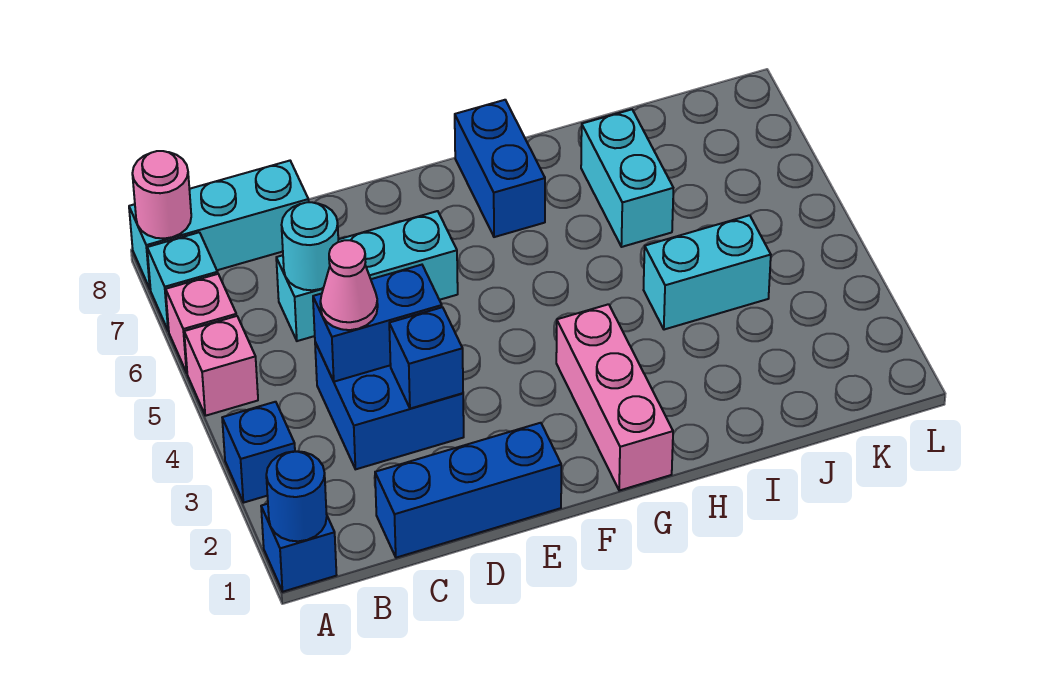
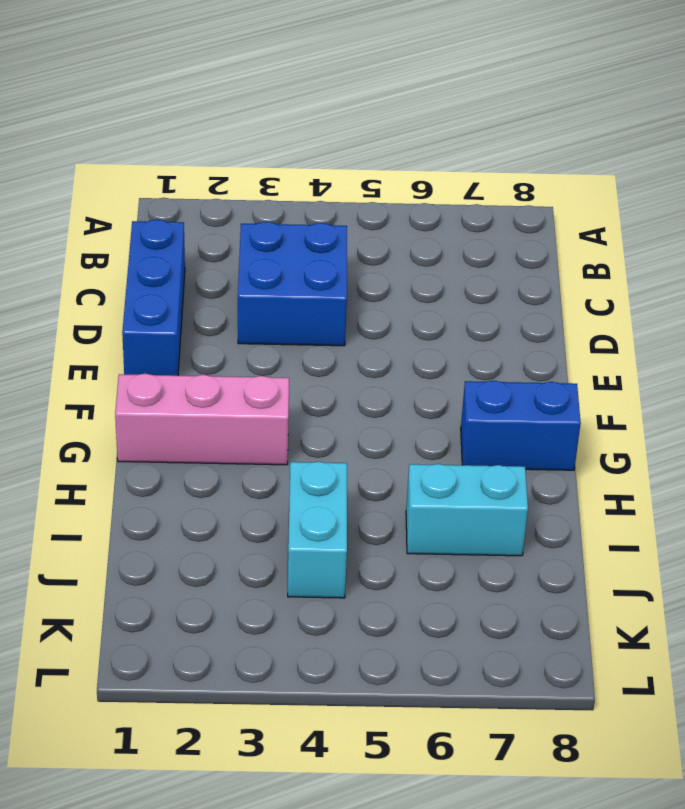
none -> blue brick A1 level 1
none -> blue brick A3 level 1
none -> pink brick A5 level 1

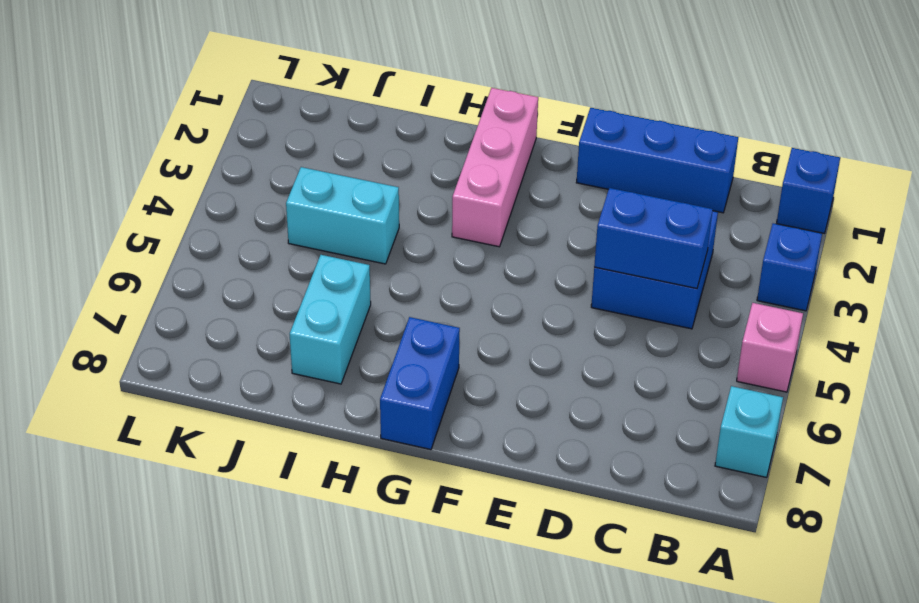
none -> pink brick A6 level 1
none -> cyan brick A8:C8 level 1
none -> cyan brick C6:E6 level 1

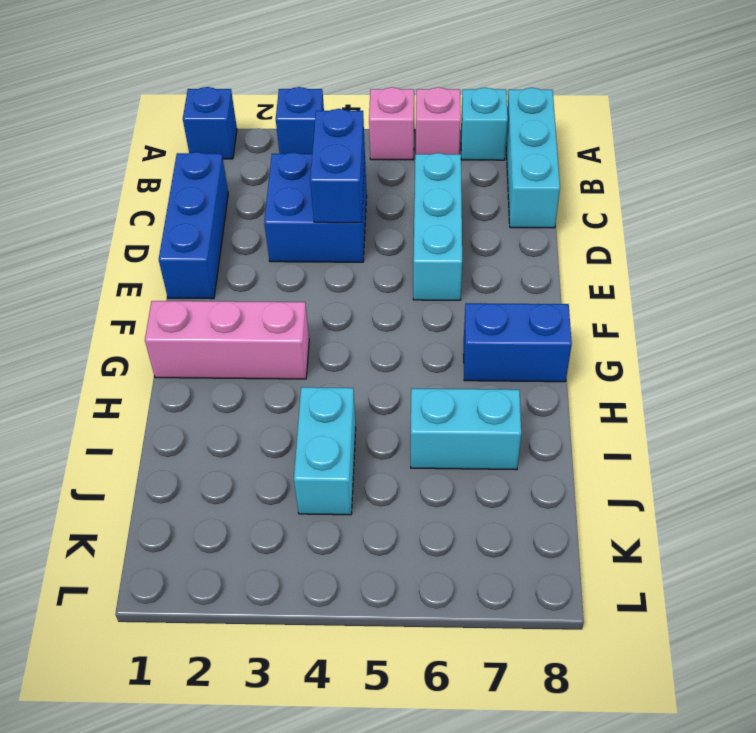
none -> blue round brick A1 level 2
none -> pink round brick A8 level 2
none -> cyan round brick C6 level 2

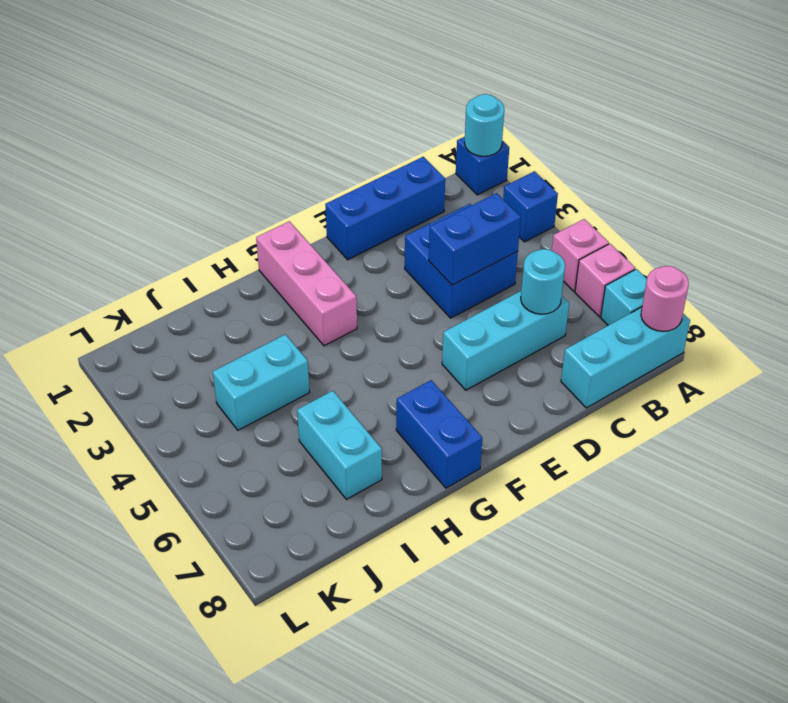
cyan round brick A1 level 2 -> blue round brick A1 level 2
none -> blue brick D3 level 2
none -> pink cone C4 level 3

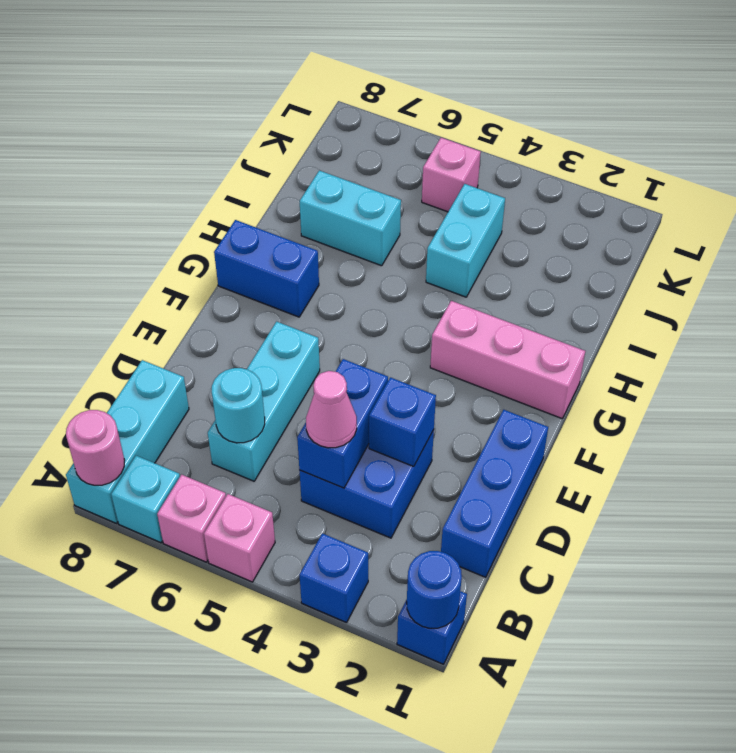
pink brick K5 level 1 -> none

